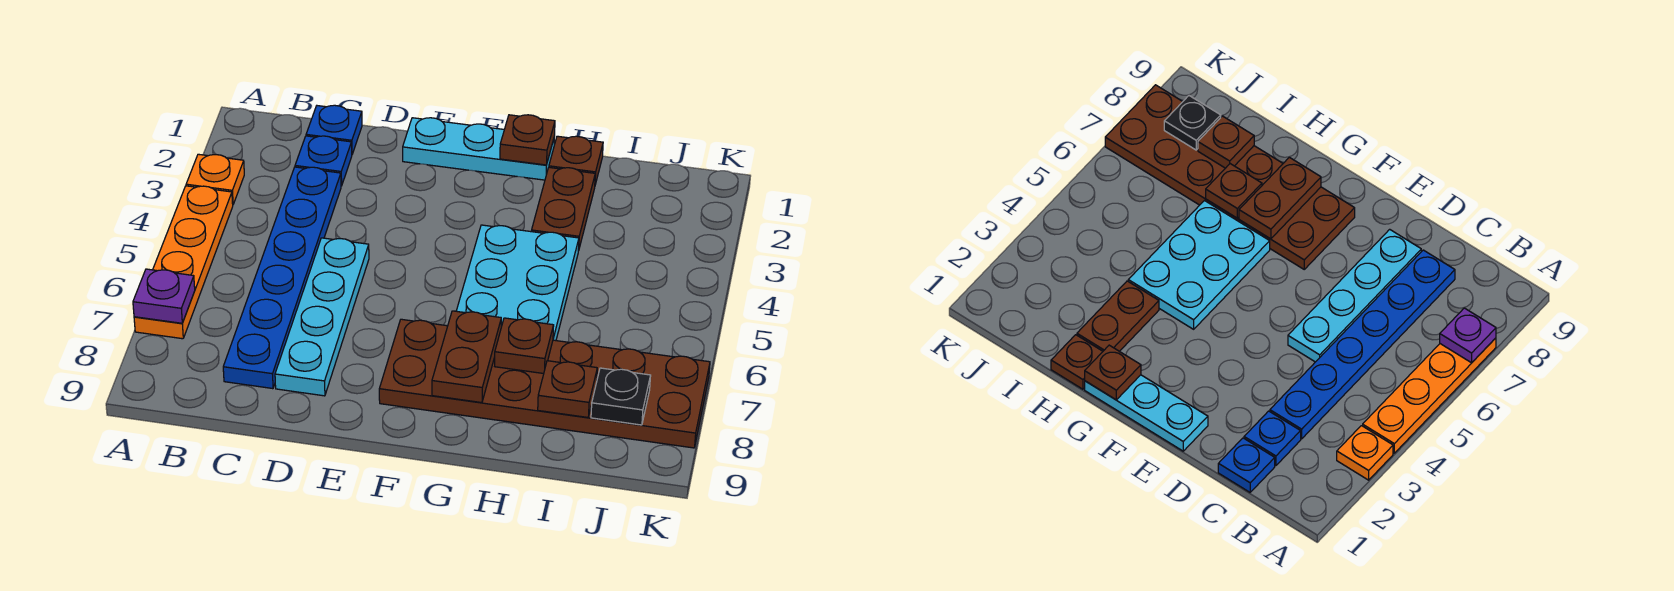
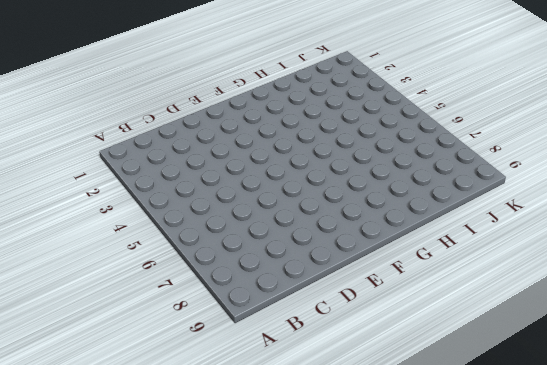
none -> orange plate A3 level 1
none -> orange plate A4:A7 level 1
none -> blue plate C1 level 1

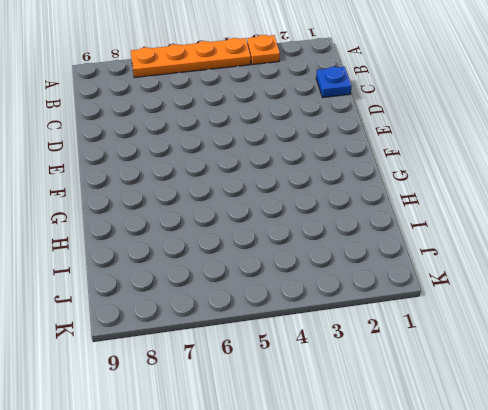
none -> blue plate C2 level 1
none -> blue plate C3:C8 level 1
none -> cyan plate D5:D8 level 1

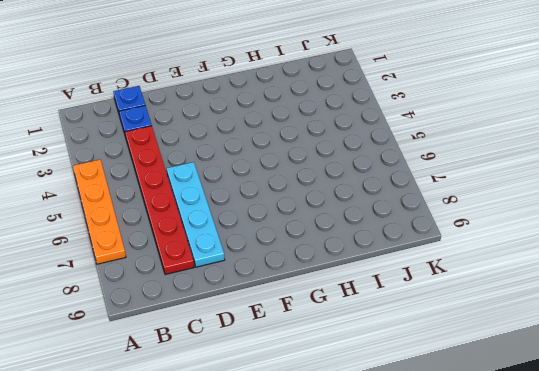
red plate C3:C8 level 1 -> blue plate C3:C8 level 1
none -> orange plate A3 level 1
none -> cyan plate E1:G1 level 1
none -> brown plate F7:K8 level 1

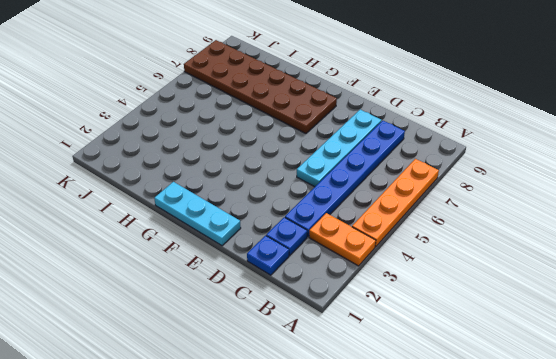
orange plate A3:B3 level 1 -> orange plate A3 level 1
none -> cyan plate G4:H6 level 1
none -> brown plate H1 level 1
none -> brown plate H2:H3 level 1

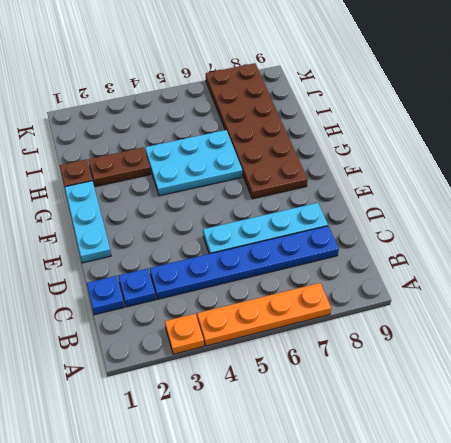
none -> purple plate A7 level 2
none -> brown plate G1 level 2
none -> brown plate G7:G8 level 2

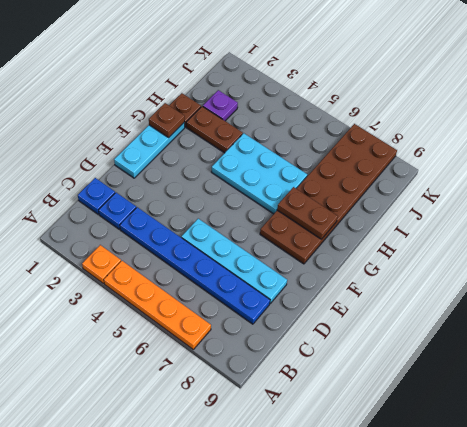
purple plate I2 level 1 -> purple plate A7 level 2
none -> brown plate H7 level 2
none -> brown plate I8 level 2
none -> black plate J8 level 2

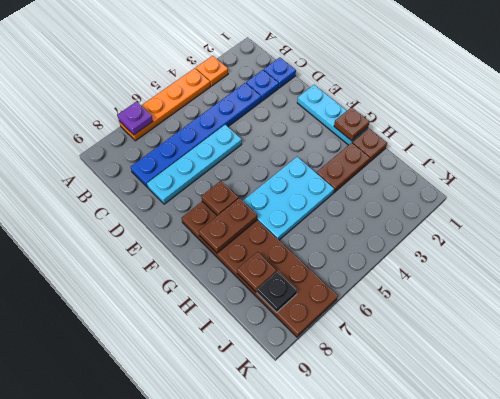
brown plate F7 level 2 -> brown plate H7 level 2

